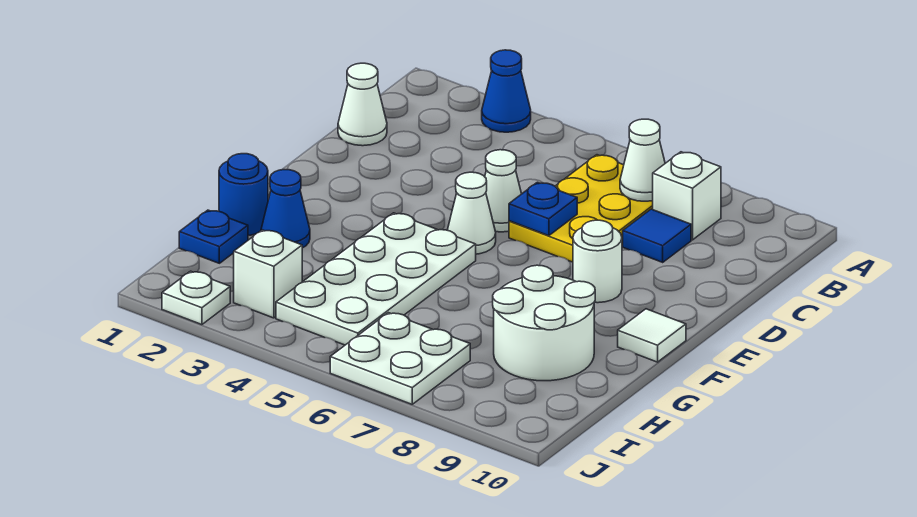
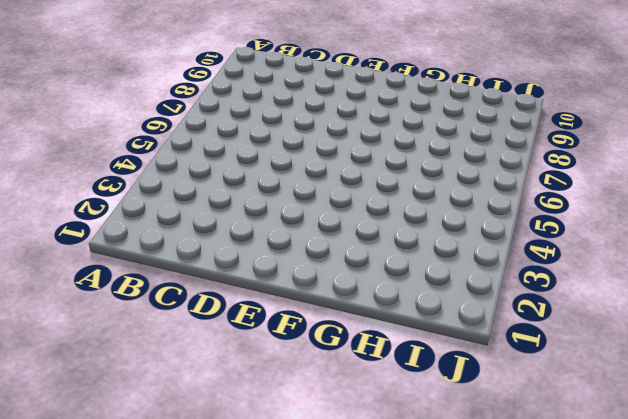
none -> blue cone A3 level 1
none -> yellow plate B6:D7 level 1
none -> white brick B8 level 1

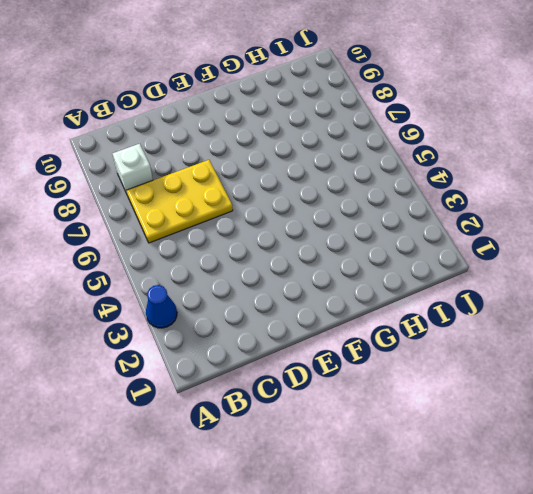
none -> white cone C1 level 1
none -> blue tile C8 level 1
none -> white cone D5 level 1

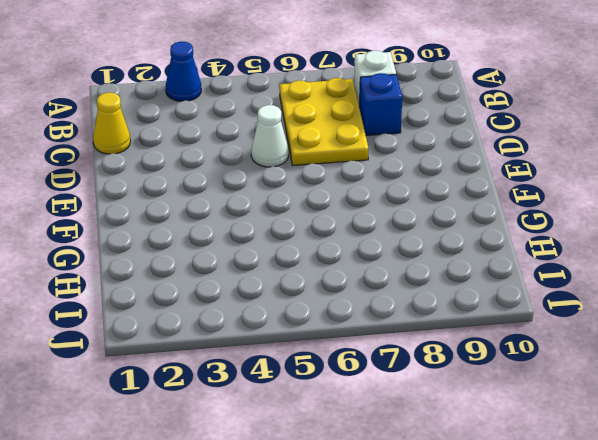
yellow cone C1 level 1 -> white cone C1 level 1
blue brick C8 level 1 -> blue tile C8 level 1
none -> white cone E5 level 1
none -> white round brick E8 level 1
none -> white plate F4:I5 level 1

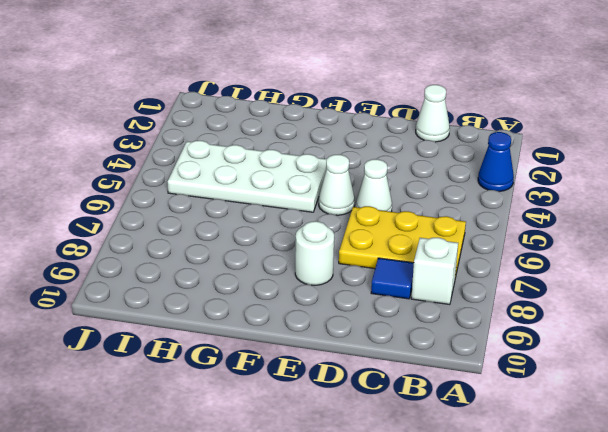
none -> white tile F10 level 1
none -> blue round brick G1 level 1
none -> blue cone G2 level 1

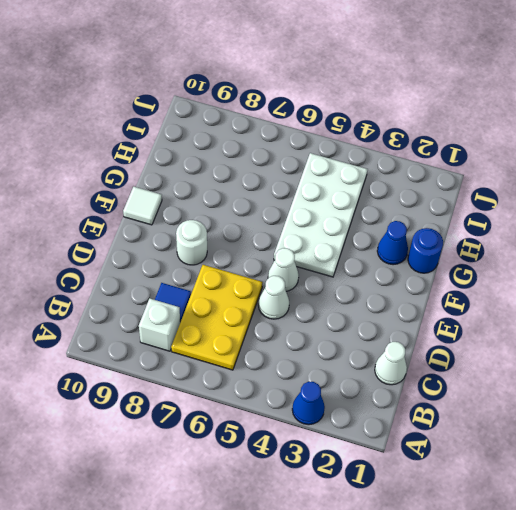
none -> white round brick G8:H9 level 1
none -> blue plate H1 level 1
none -> white brick I3 level 1

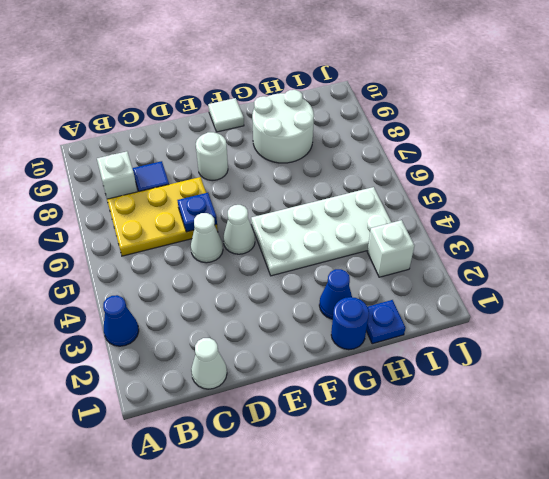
none -> white plate I6:J7 level 1
none -> white plate J2 level 1
none -> white cone B7 level 2

